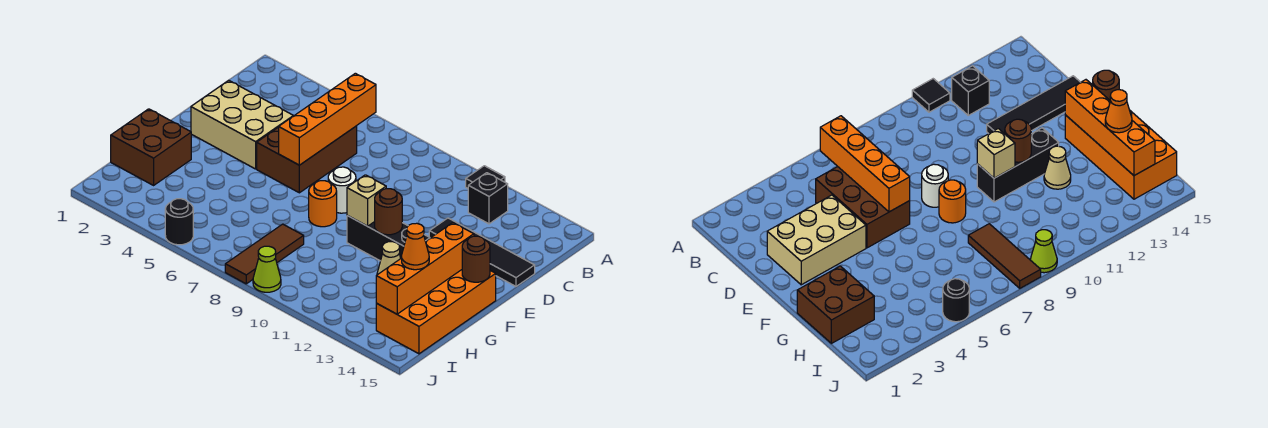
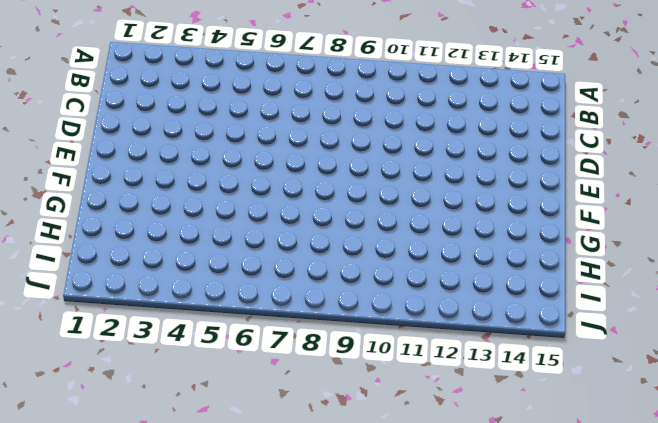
none -> black tile A11 level 1
none -> black brick B12 level 1
none -> brown brick C5:E6 level 1

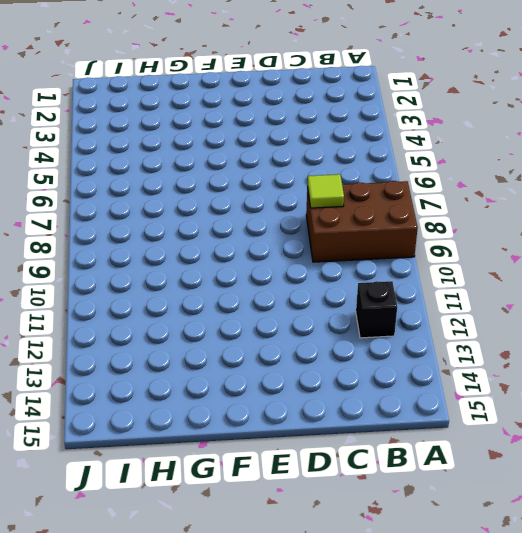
brown brick A8:C9 level 1 -> brown brick C5:E6 level 1
lime tile C8 level 2 -> none
none -> black tile A11 level 1
none -> tan brick D2:E4 level 1
none -> black tile D12:D15 level 1

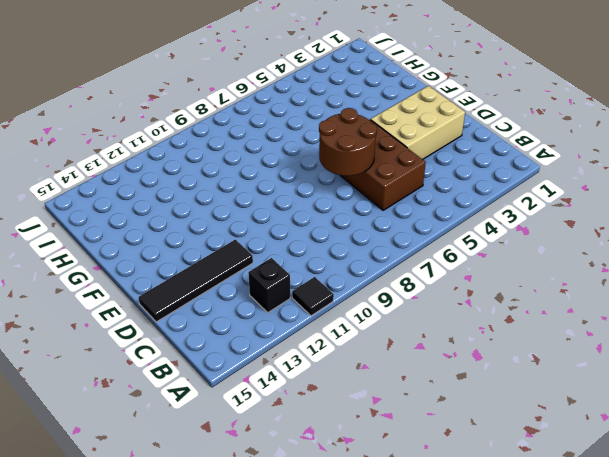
brown round brick D6:E7 level 2 -> orange brick B6:E6 level 2
none -> white round brick E8 level 1
none -> orange round brick F8 level 1
none -> black brick F10:F12 level 1

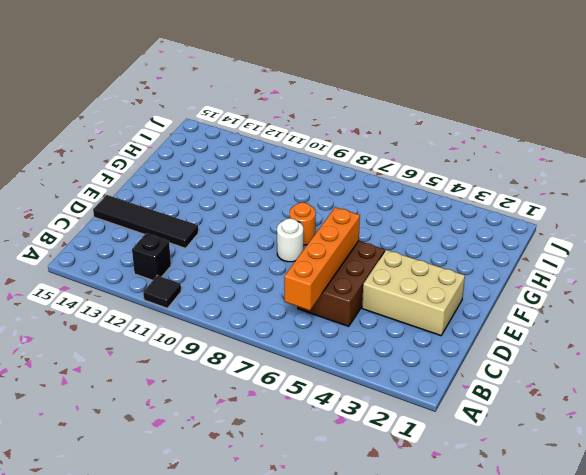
none -> black brick F10:F12 level 1
none -> orange brick F14:I15 level 1
none -> brown brick G1:H2 level 1

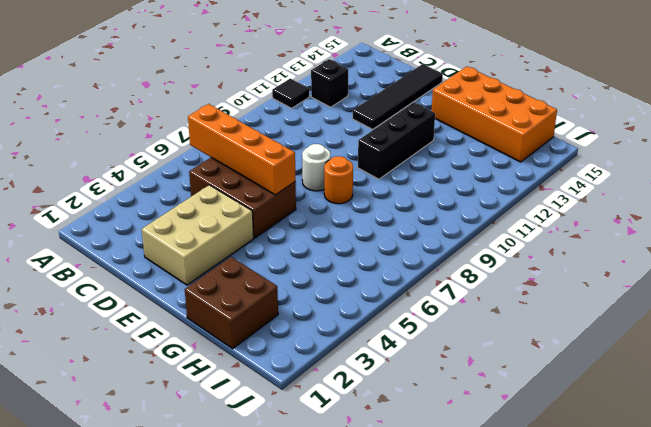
none -> tan cone G12 level 1
none -> brown tile H8:J8 level 1
none -> black round brick J5 level 1

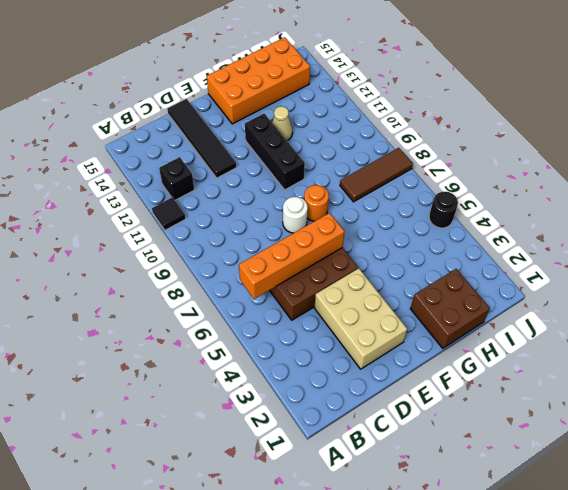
none -> lime cone J9 level 1
none -> tan brick F10 level 2
none -> brown round brick F11 level 2

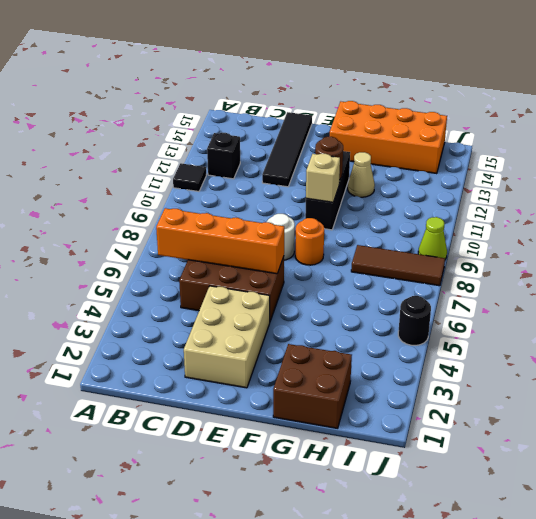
none -> orange brick F14:I14 level 2
none -> brown round brick F15 level 2
none -> orange cone H14 level 3

